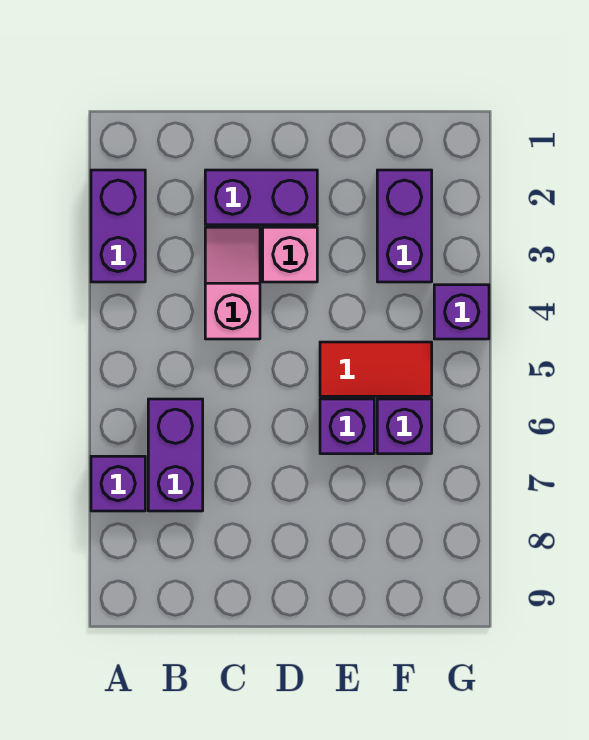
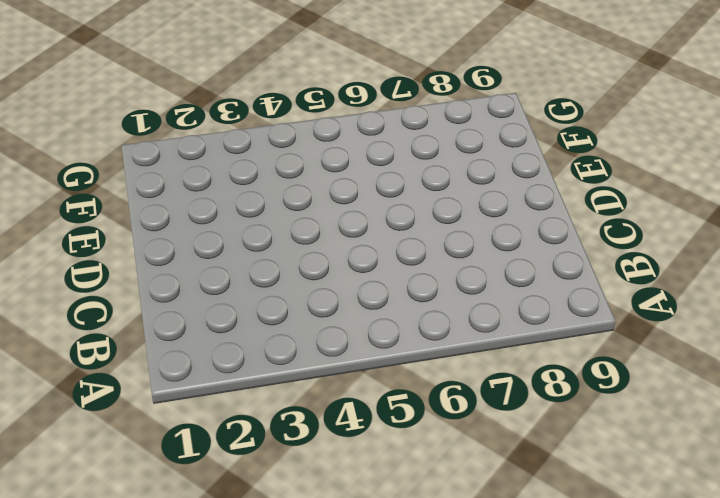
none -> purple brick A2:A3 level 1
none -> purple brick A7 level 1

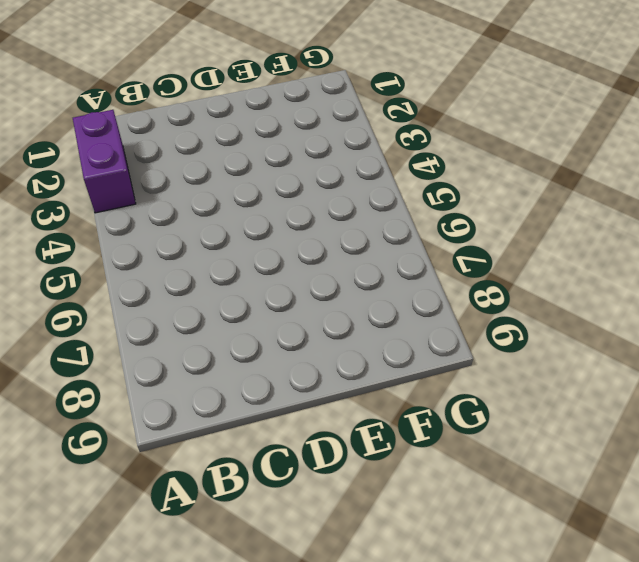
none -> purple brick A7 level 1
none -> purple brick B6:B7 level 1

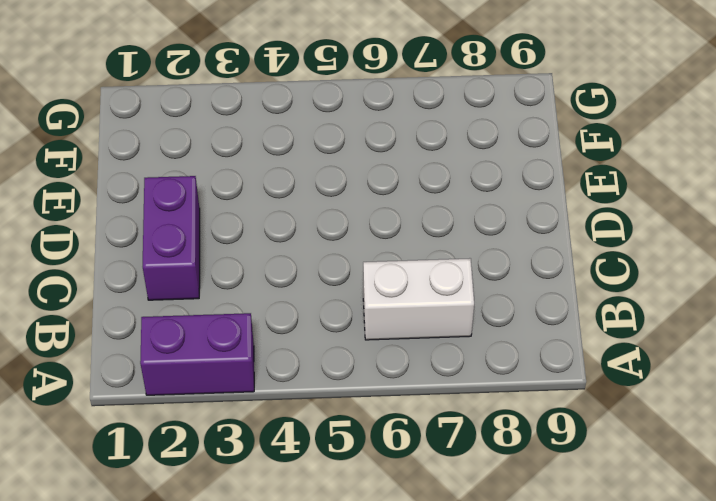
white brick B6:B7 level 1 -> purple brick B6:B7 level 1
none -> purple brick A7 level 1
none -> pink slope C3:C4 level 1 top 4

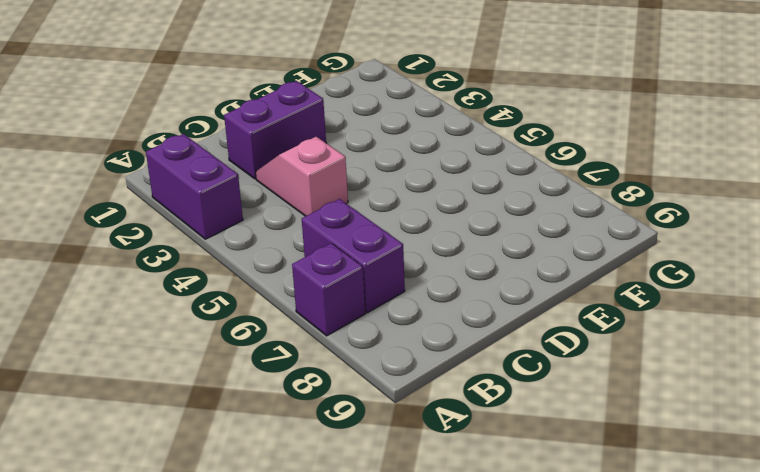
none -> pink brick D3 level 1
none -> red tile E5:F5 level 1

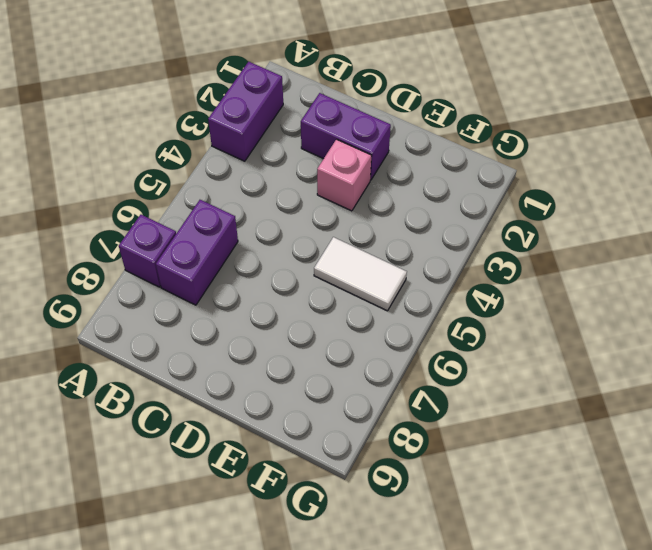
white tile E5:F5 level 1 -> red tile E5:F5 level 1
none -> pink slope C3:C4 level 1 top 4
none -> purple brick E6 level 1

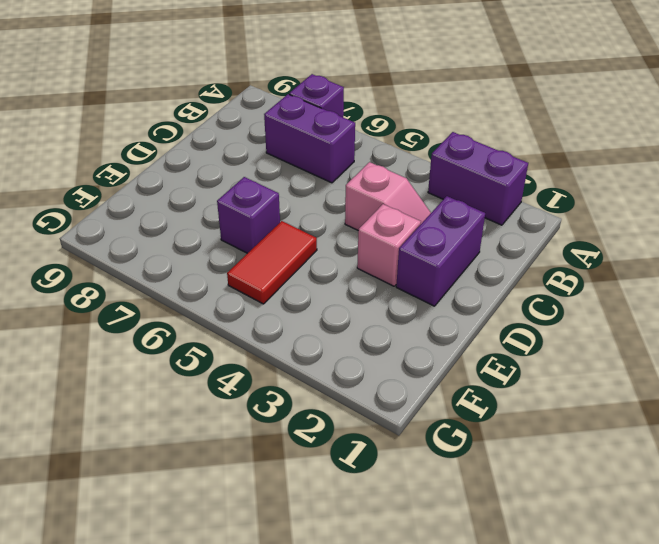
none -> purple brick F2:F3 level 1
none -> purple brick F6 level 1

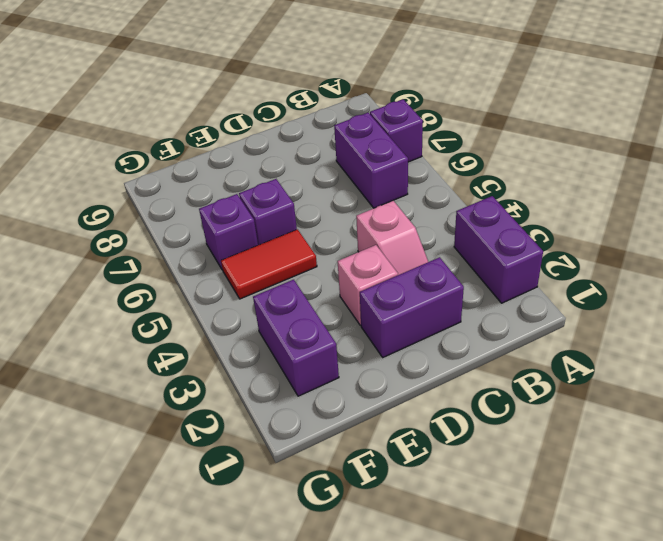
none -> purple brick G4 level 1

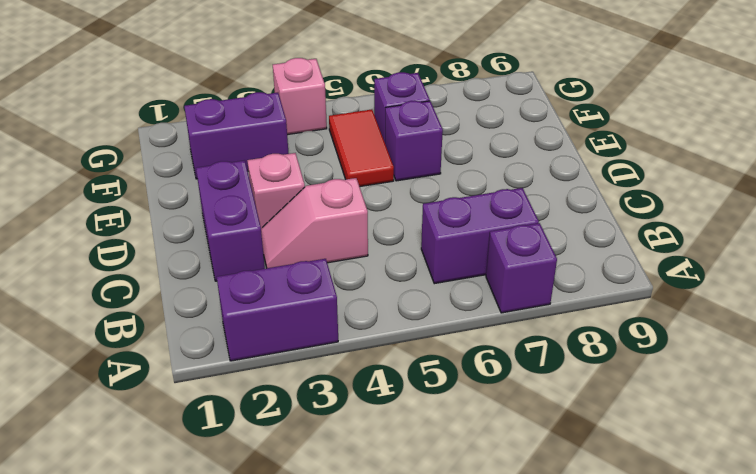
pink brick G4 level 1 -> purple brick G4 level 1

